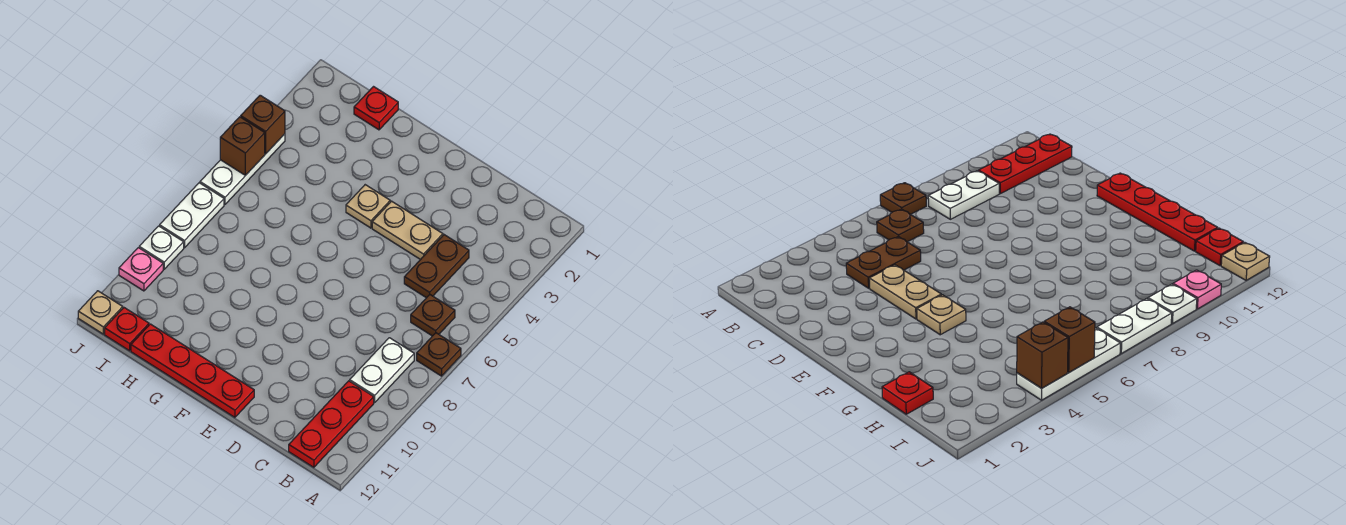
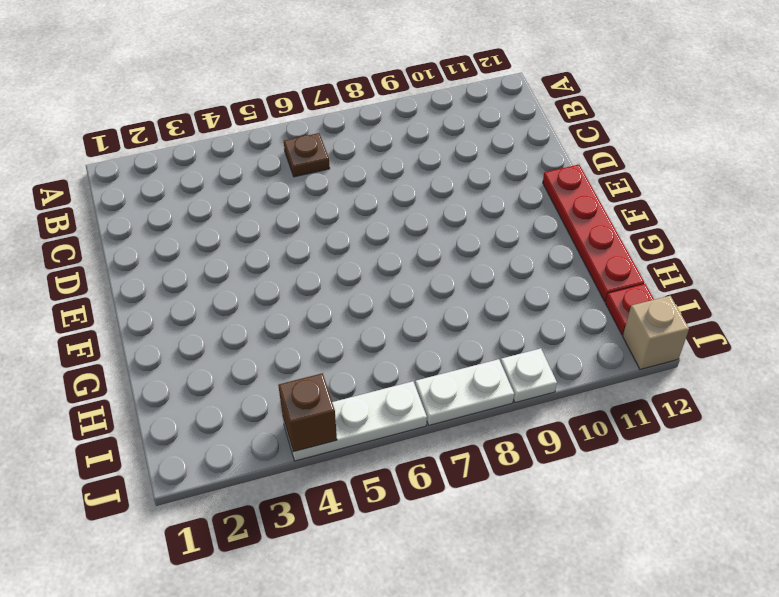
tan brick J12 level 1 -> tan plate J12 level 1
none -> brown plate A7 level 1
none -> white plate B8:B9 level 1
none -> red plate B10:B12 level 1

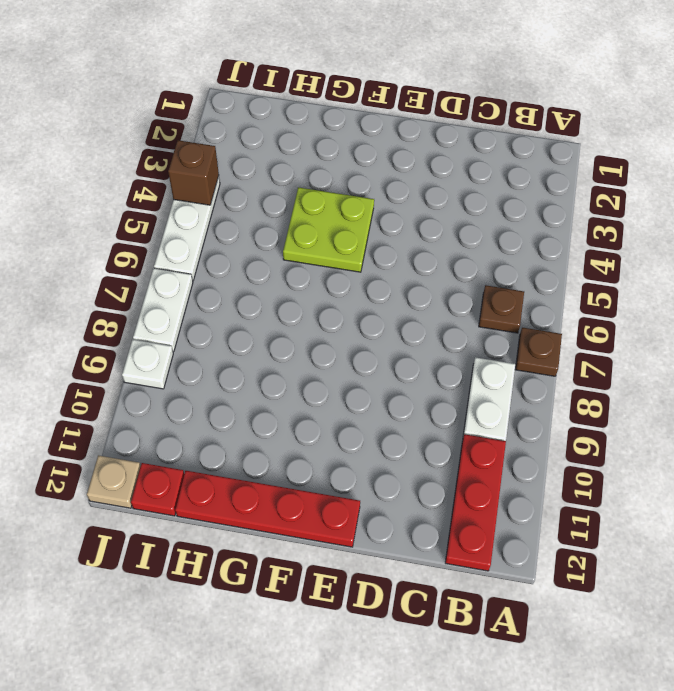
lime plate F4:G5 level 1 -> tan plate F4 level 1
none -> brown plate C4:C5 level 1
none -> tan plate D4:E4 level 1
none -> red plate H1 level 1

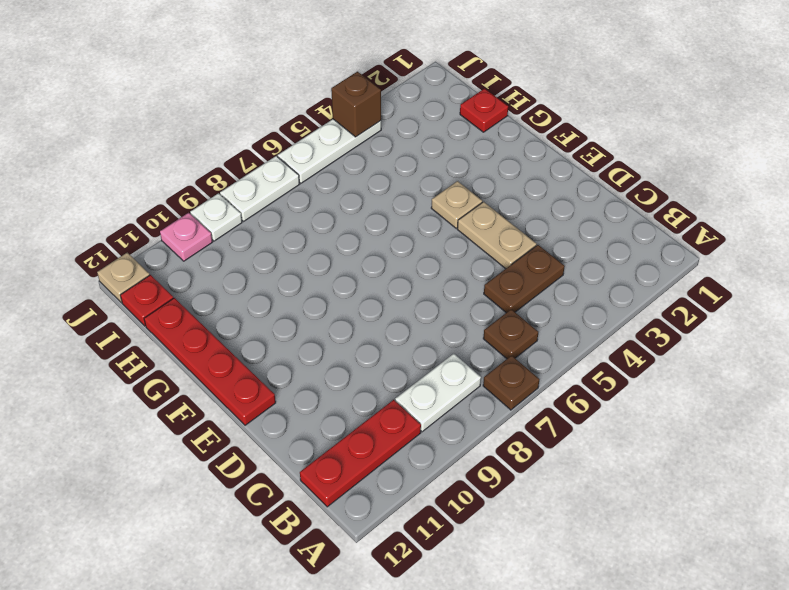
none -> brown brick J5 level 2

